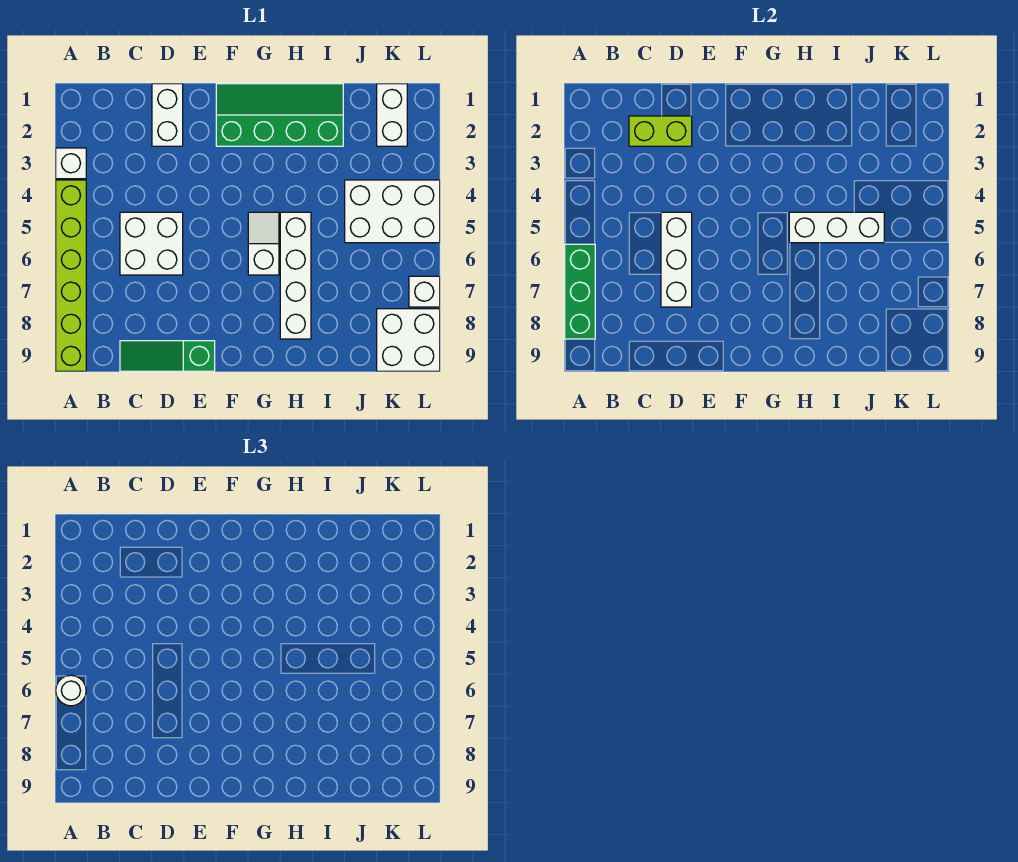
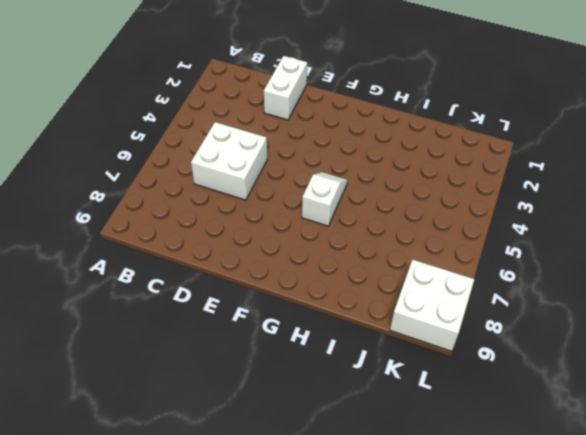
none -> white brick A3 level 1
none -> lime brick A4:A9 level 1
none -> green slope C9:E9 level 1 top E

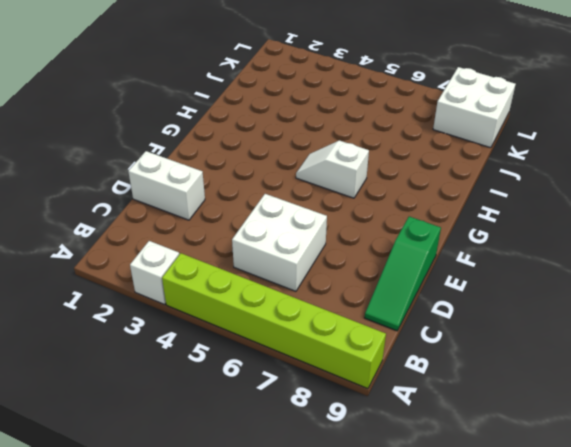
none -> green slope F1:I2 level 1 top 2
none -> white brick H5:H8 level 1
none -> white brick J4:L5 level 1

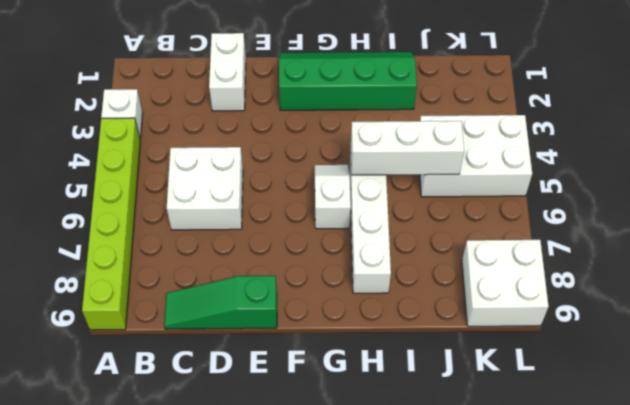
none -> white brick K1:K2 level 1
none -> white brick L7 level 1
none -> green brick A6:A8 level 2

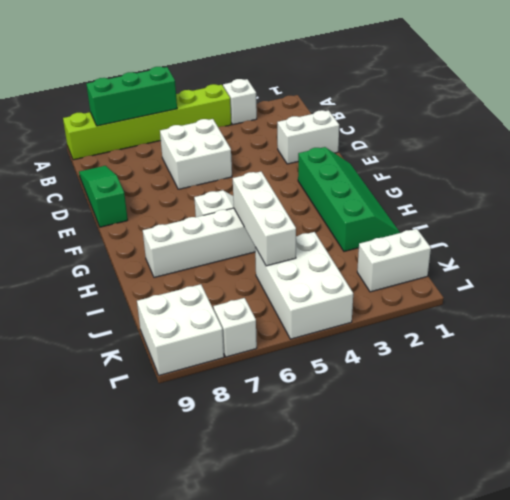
none -> lime brick C2:D2 level 2
none -> white brick D5:D7 level 2
none -> white round brick A6 level 3

